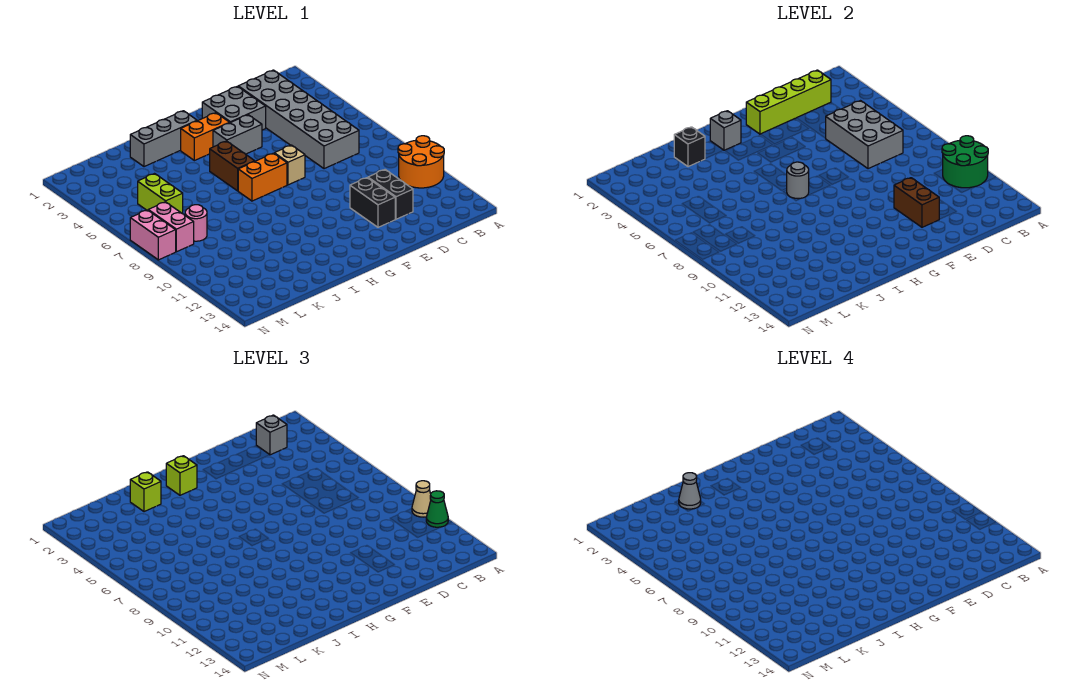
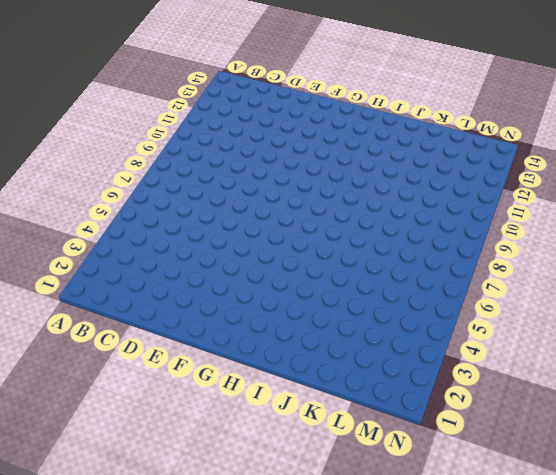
none -> orange round brick A10:B11 level 1
none -> grey brick C2:D7 level 1
none -> black brick D11:D12 level 1

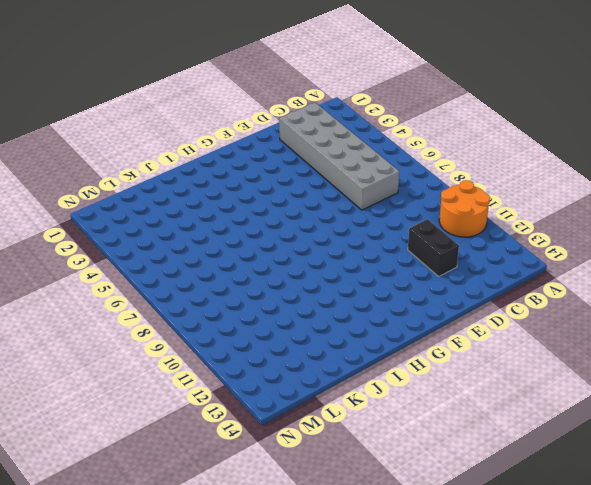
none -> grey brick E2:F3 level 1
none -> black brick E11:E12 level 1
none -> grey brick F4:G4 level 1

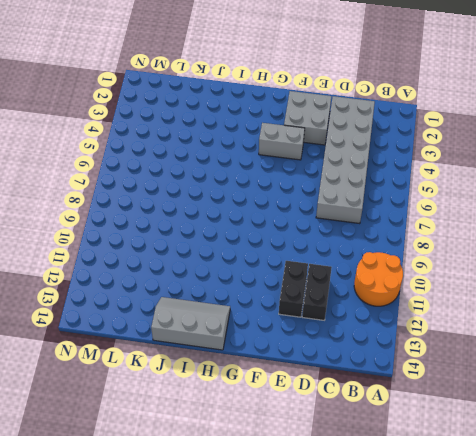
grey slope H13:J14 level 1 top 14 -> none
none -> tan brick F7 level 1
none -> orange brick G3:H3 level 1
none -> orange brick G7:H7 level 1

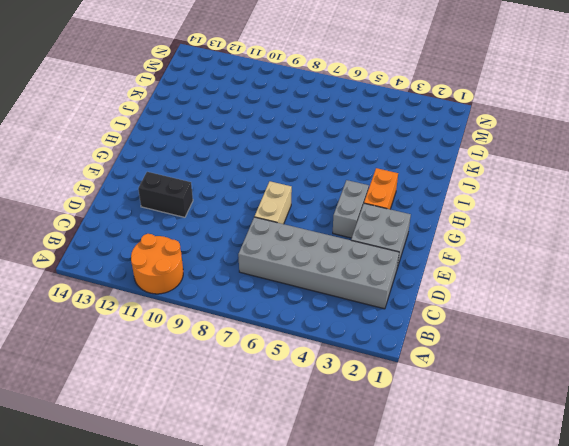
tan brick E7:F7 level 1 -> tan brick F7 level 1
none -> black brick D11:D12 level 1
none -> orange brick G7:H7 level 1
none -> grey brick H2:J2 level 1

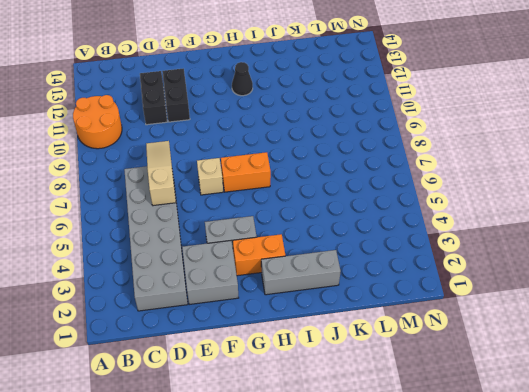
tan slope D6:D8 level 2 top 6 -> grey brick C5:D7 level 2
black cone H12 level 1 -> none
none -> brown brick H5:H6 level 1
none -> lime brick L5:L6 level 1
none -> pink round brick L8 level 1

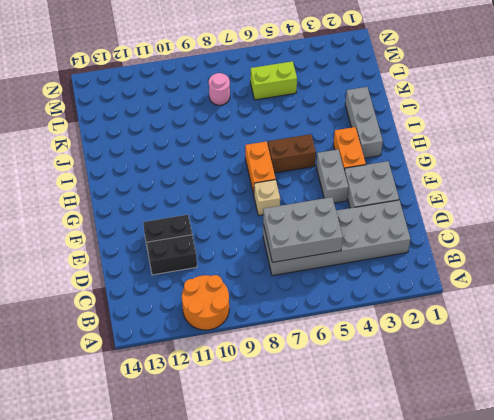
none -> pink brick M7:M8 level 1
none -> pink brick N7:N8 level 1
none -> green round brick A10:B11 level 2

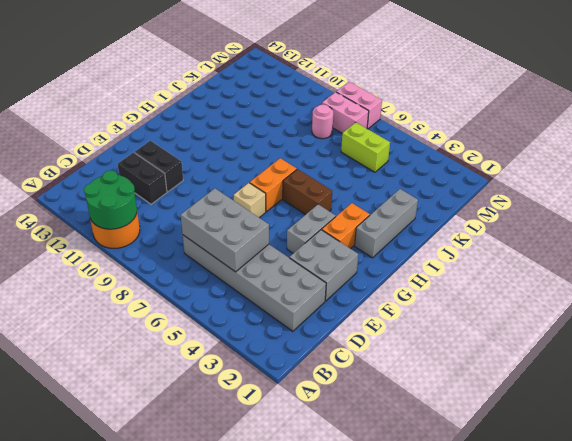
none -> lime brick C2:F2 level 2
none -> brown brick E11:E12 level 2
none -> grey brick H2 level 2

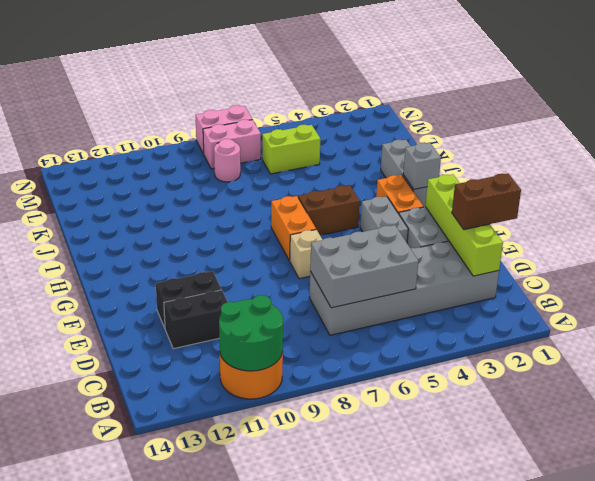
brown brick D1:D2 level 3 -> brown brick E11:E12 level 2
none -> grey round brick H7 level 2
none -> black brick J2 level 2
none -> tan cone A10 level 3

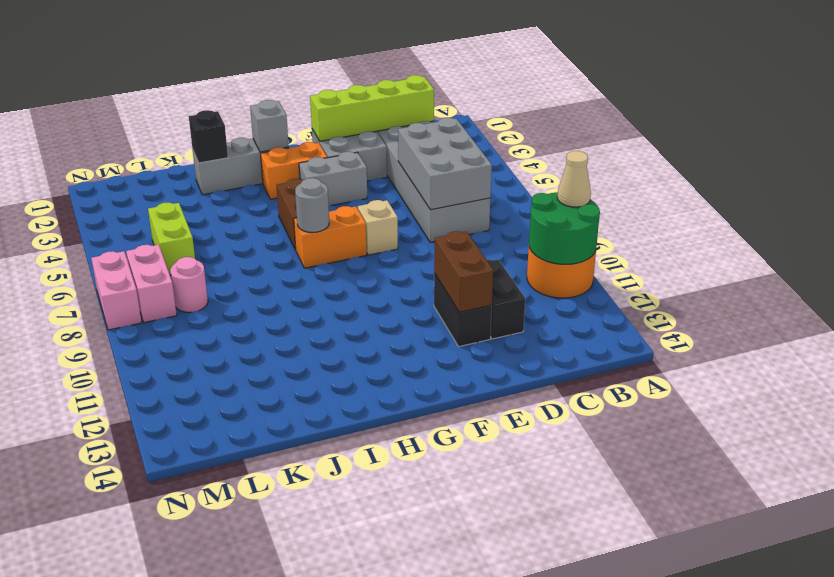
none -> green cone A11 level 3
none -> grey brick C2 level 3
none -> lime brick H2 level 3

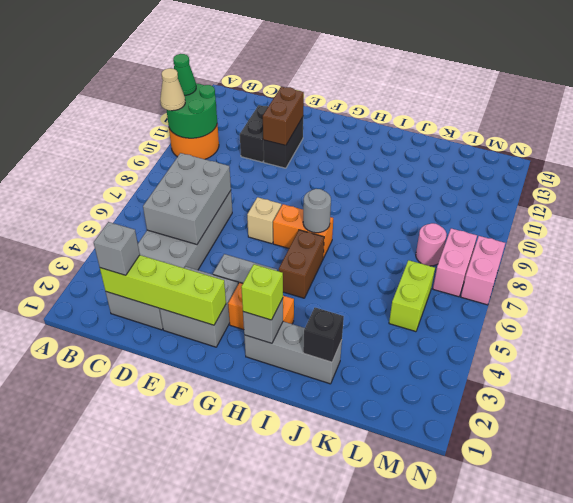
none -> lime brick J2 level 3
none -> grey cone J2 level 4

